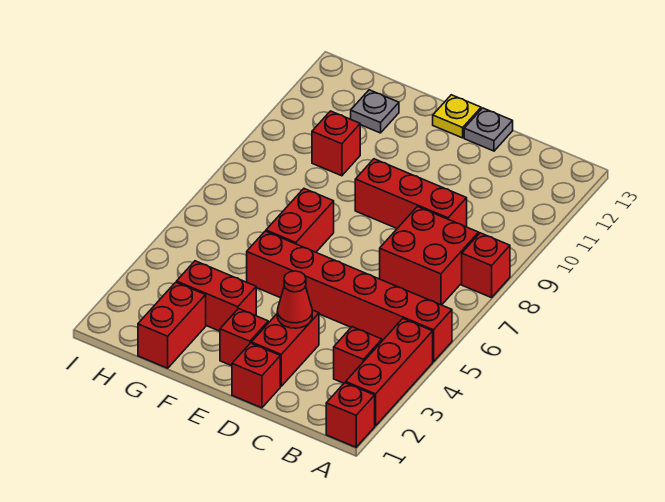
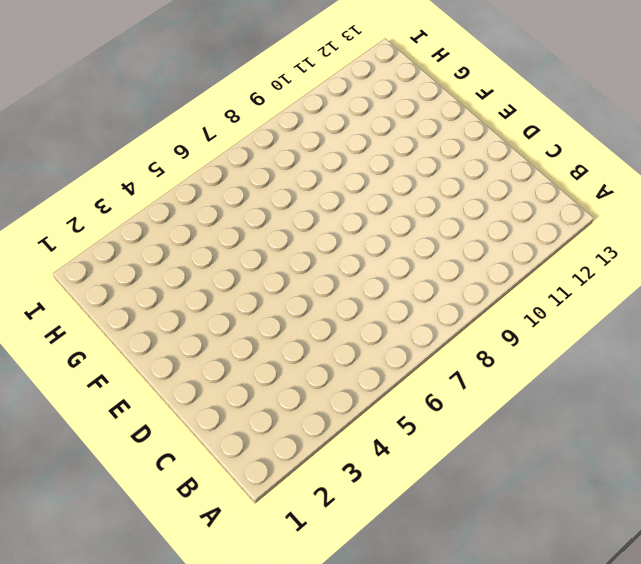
none -> red brick A1 level 1
none -> red brick A2:A4 level 1
none -> red brick A5:F5 level 1

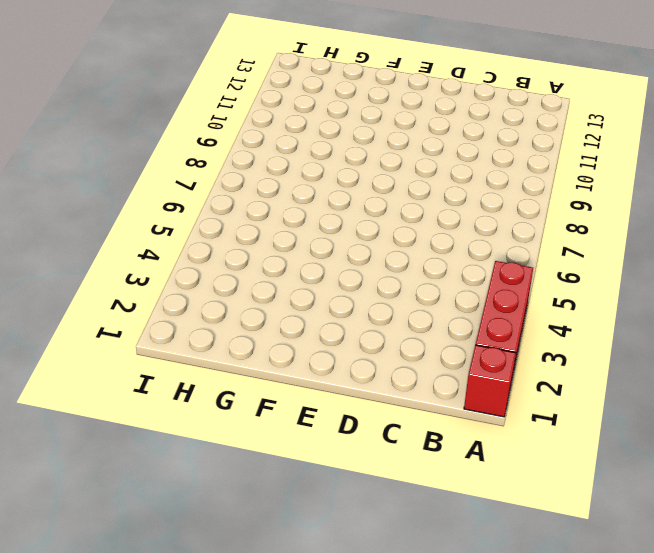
none -> red brick A5:F5 level 1
none -> red brick A8 level 1
none -> red brick B3 level 1

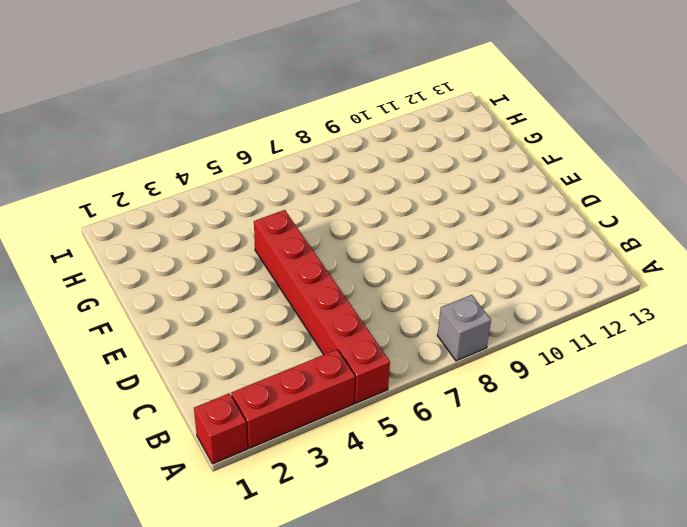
grey brick A8 level 1 -> red brick A8 level 1
none -> red brick B3 level 1
none -> red brick B7:C8 level 1
none -> red brick C9:E9 level 1

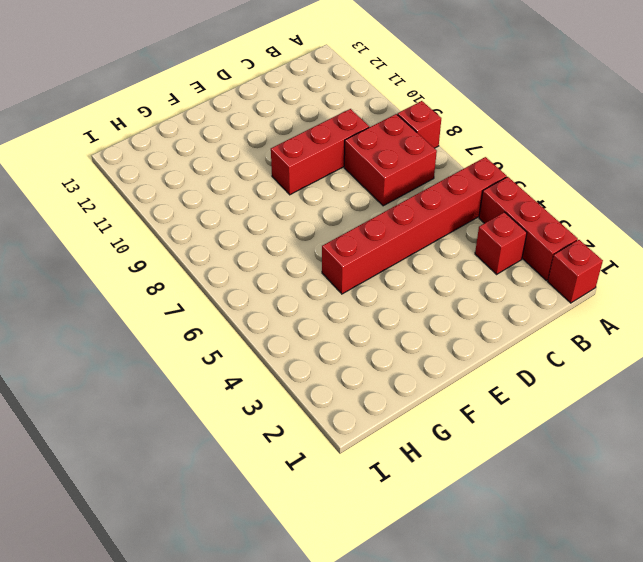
none -> red brick D1 level 1
none -> red brick D2:D3 level 1
none -> grey plate D13 level 1

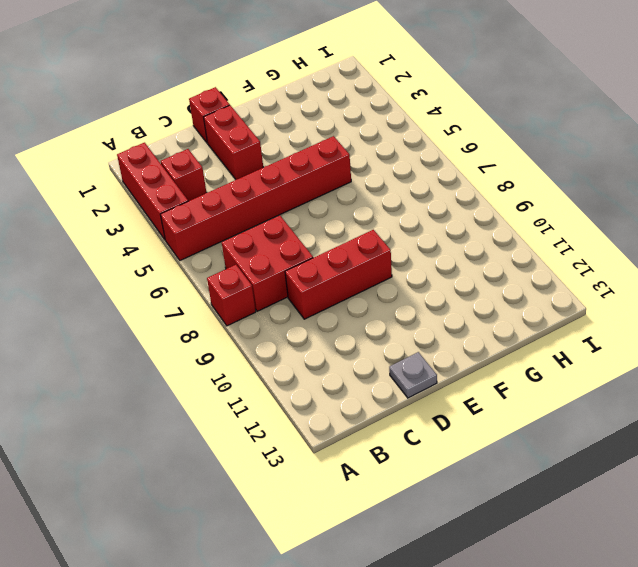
none -> red brick A1 level 1
none -> red brick E2 level 1
none -> yellow plate E13 level 1

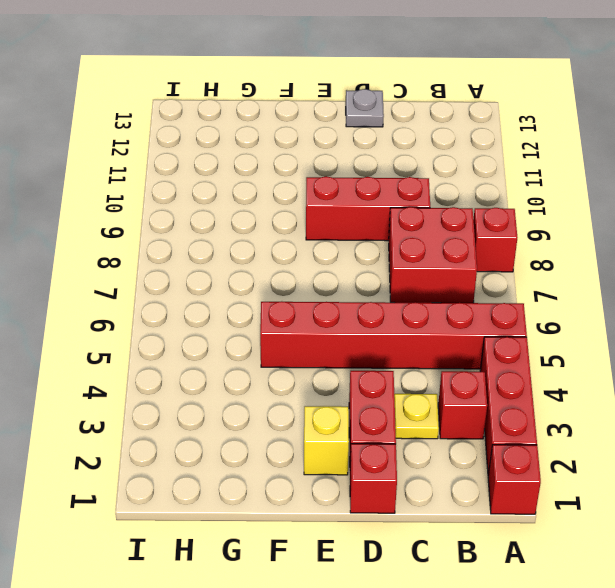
yellow plate C3 level 1 -> yellow plate E13 level 1
yellow brick E2 level 1 -> red brick E2 level 1
none -> red brick F3:G3 level 1
none -> red brick F6:F7 level 1
none -> red brick G1:G2 level 1

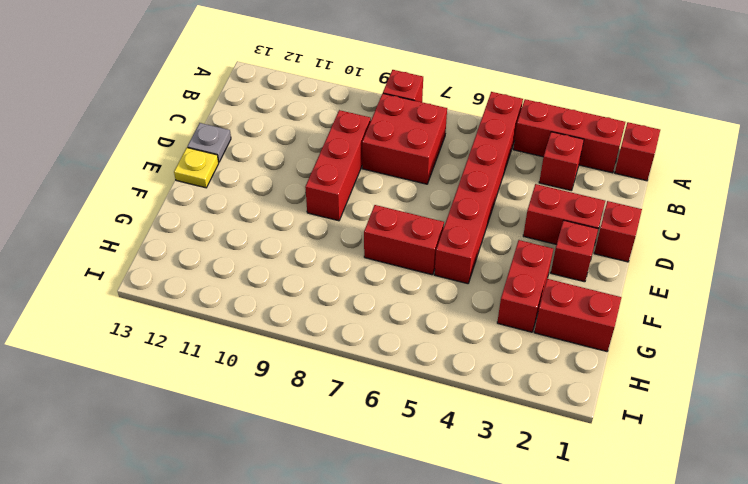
none -> red brick G10 level 1
none -> grey plate G12 level 1
none -> red cone D3 level 2

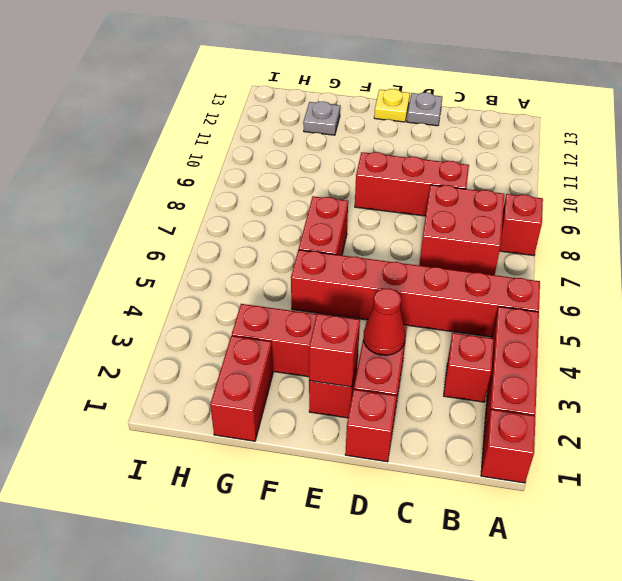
red brick E2 level 2 -> red brick G10 level 1

